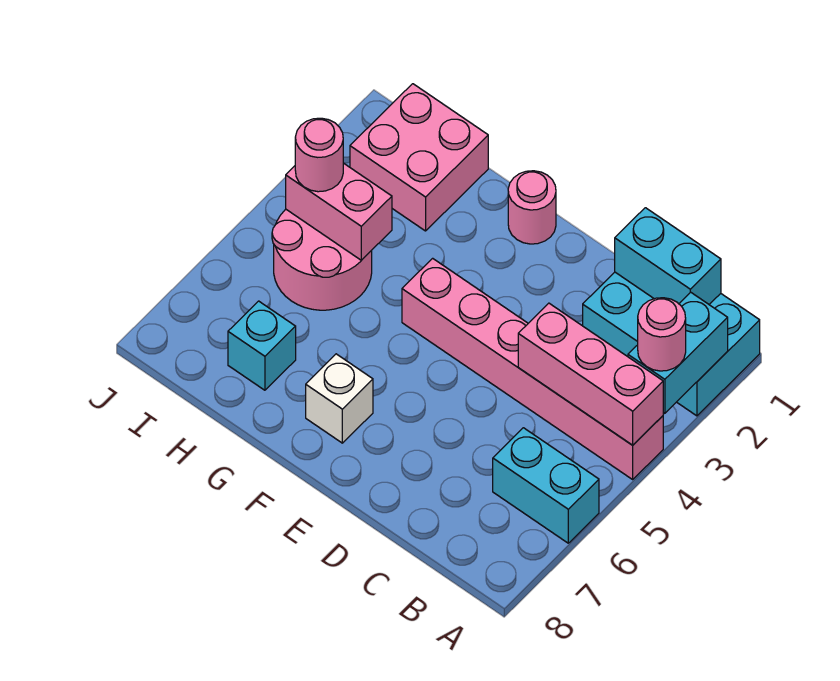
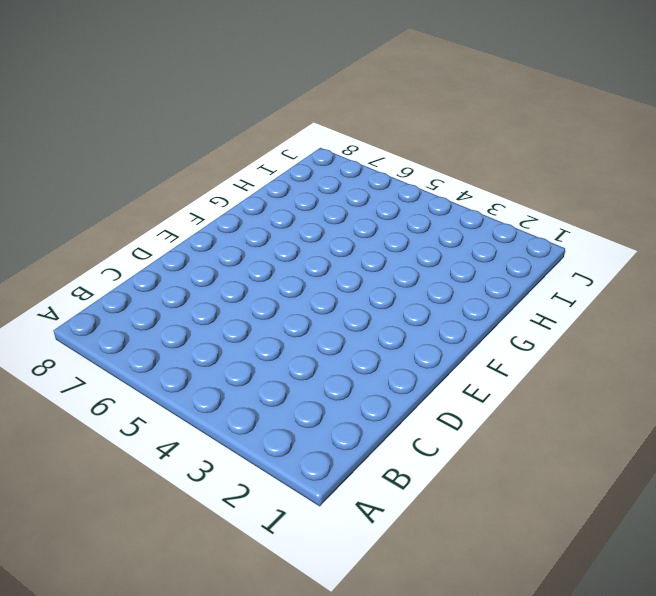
none -> cyan brick A1:C2 level 1
none -> pink brick A4:F4 level 1
none -> cyan brick A6:B6 level 1

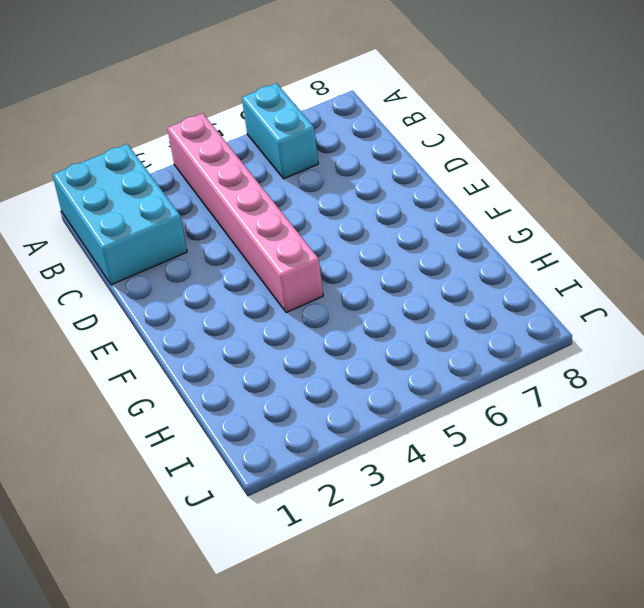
none -> pink round brick F1 level 1
none -> white brick F7 level 1
none -> pink brick H1:I2 level 1

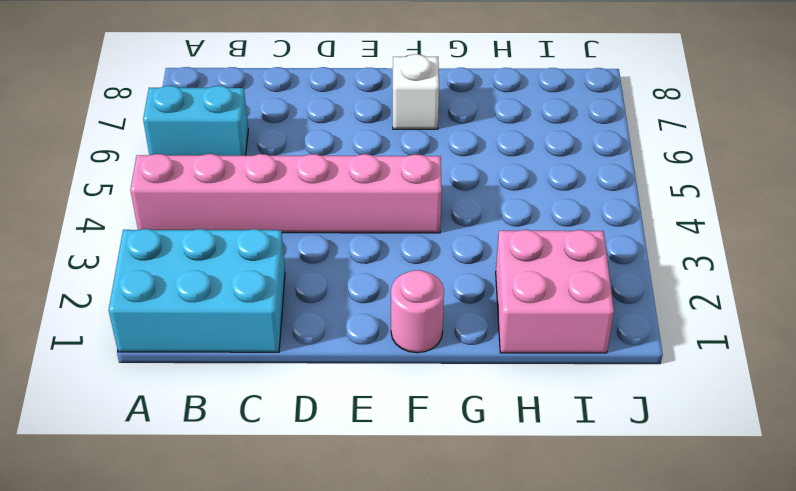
none -> pink round brick H4:I5 level 1
none -> cyan brick H7 level 1
none -> cyan brick A2:A3 level 2

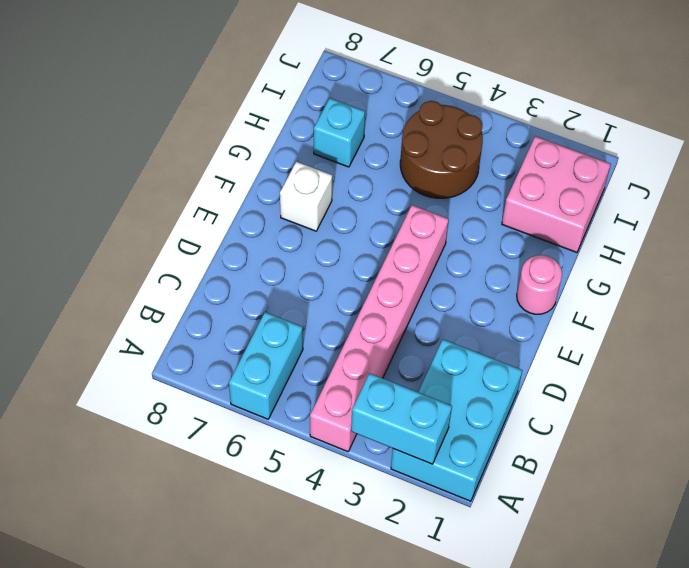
brown round brick H4:I5 level 1 -> pink round brick H4:I5 level 1
none -> pink brick A4:C4 level 2
none -> cyan brick B1:C1 level 2
none -> pink brick H4:I4 level 2

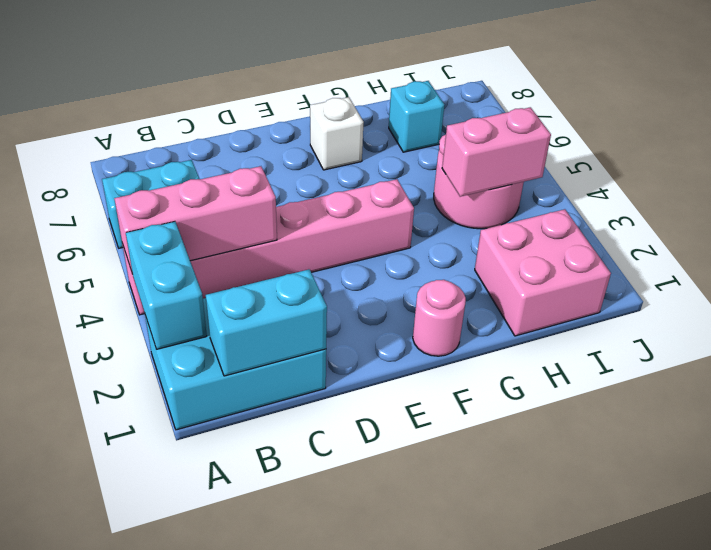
none -> pink round brick A3 level 3
none -> pink round brick I4 level 3

